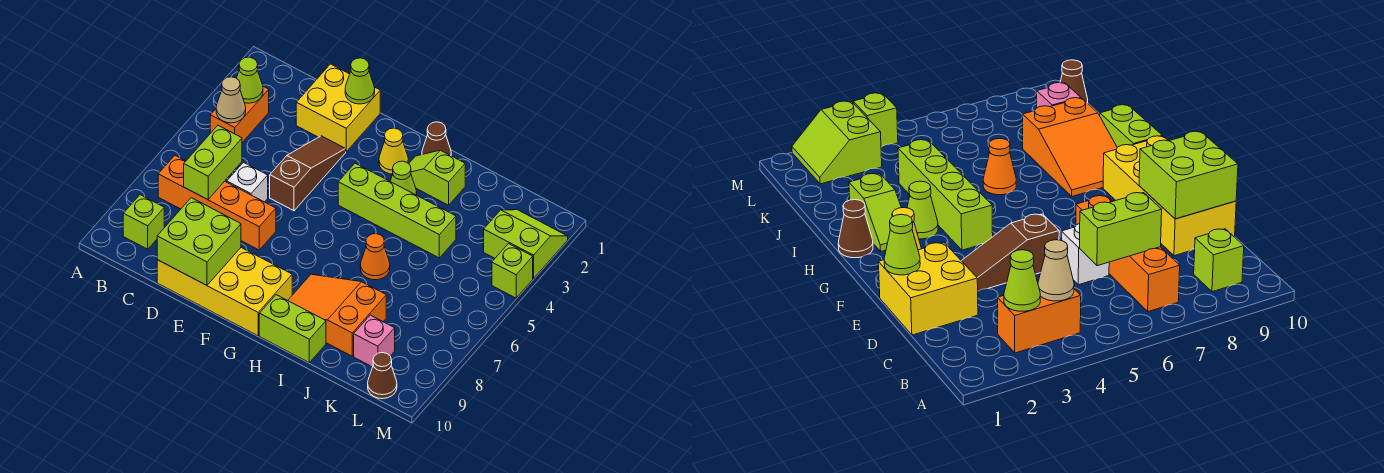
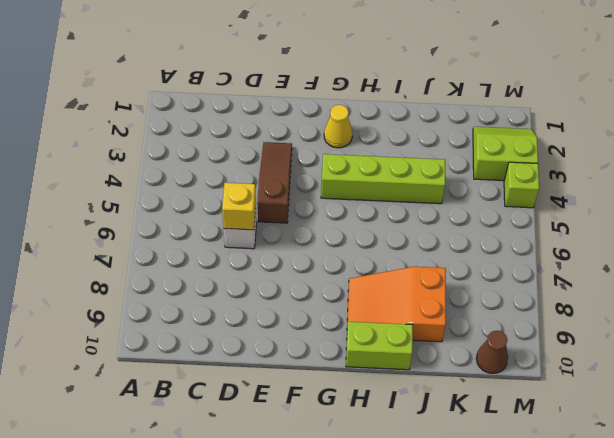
yellow brick D6 level 2 -> none
none -> orange brick B3:B4 level 1
none -> orange brick B7:E7 level 1
none -> lime brick B9 level 1

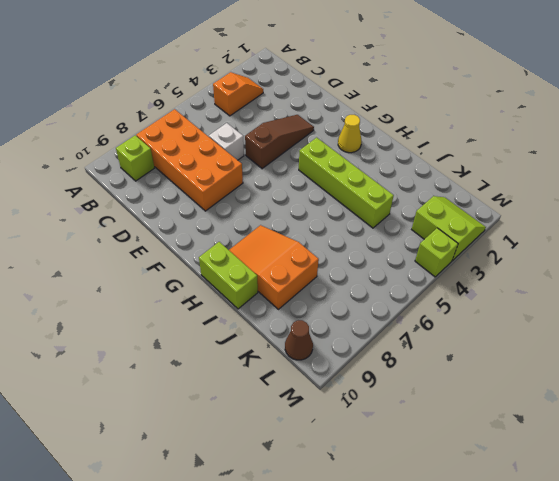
orange slope B3:B4 level 1 top 4 -> orange brick B3:B4 level 1
orange brick B7:E8 level 1 -> orange brick B7:E7 level 1
none -> yellow brick D1:E2 level 1
none -> yellow brick D9:G10 level 1
none -> brown cone H1 level 1

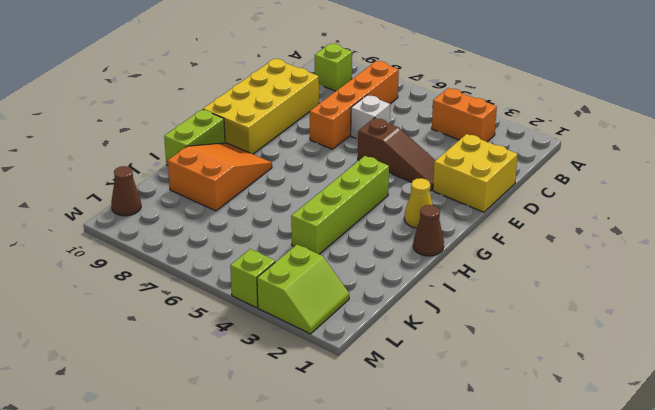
none -> lime slope H2:I2 level 1 top I
none -> lime cone H3 level 1
none -> orange cone I6 level 1

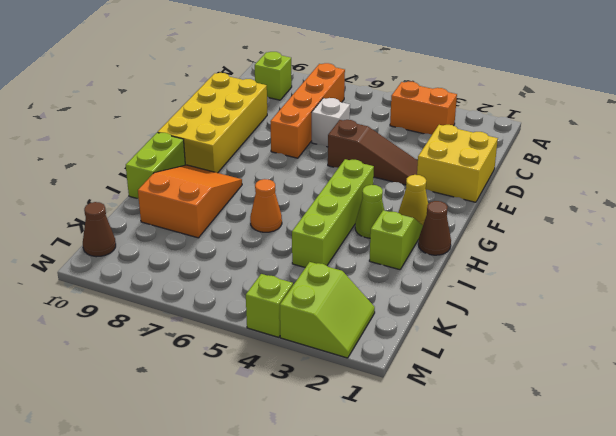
none -> pink brick K9 level 1
none -> lime cone B3 level 2
none -> tan cone B4 level 2

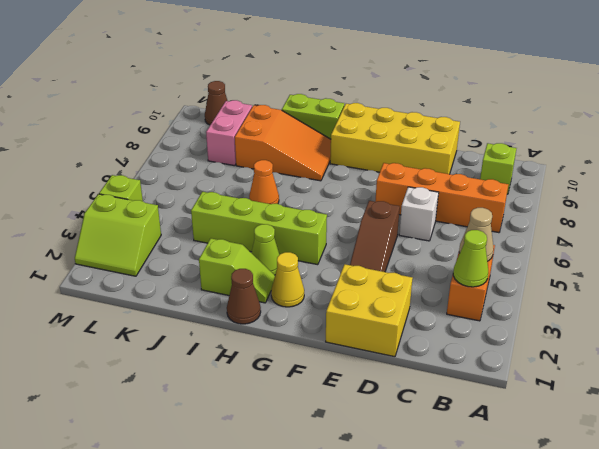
pink brick K8:K9 level 1 -> pink brick K9 level 1
none -> lime brick C6:C7 level 2
none -> lime brick D9:E10 level 2
none -> lime cone E1 level 2

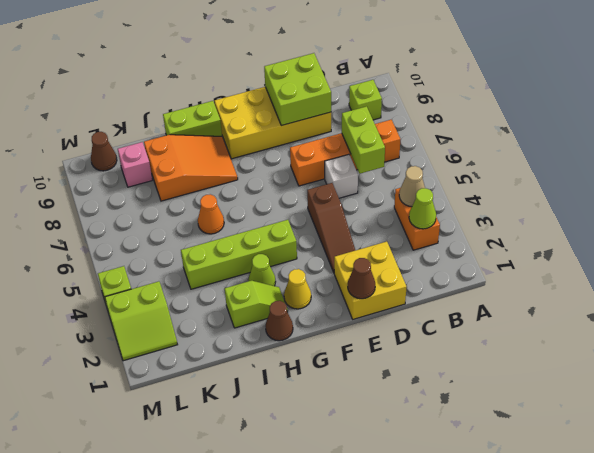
brown cone E1 level 2 -> lime cone E1 level 2

